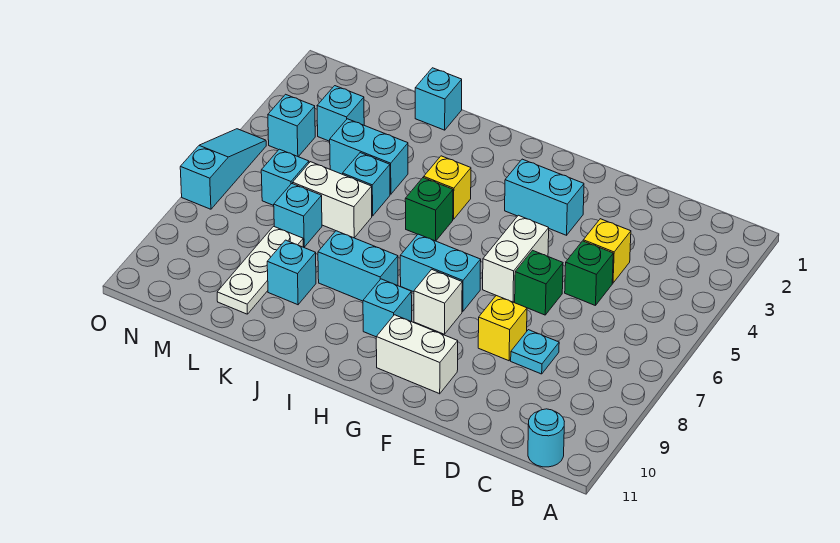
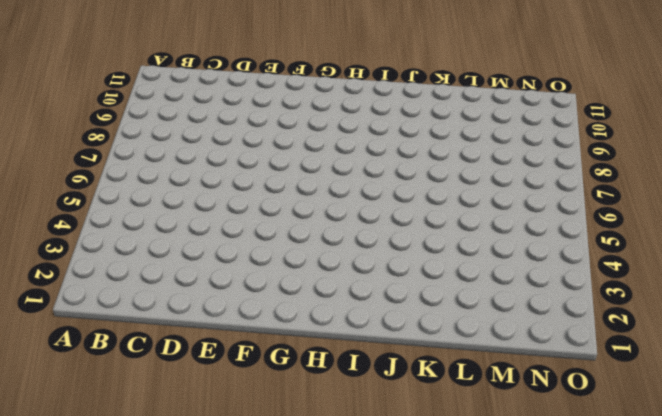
none -> cyan round brick B11 level 1
none -> yellow brick D4 level 1
none -> green brick D5 level 1

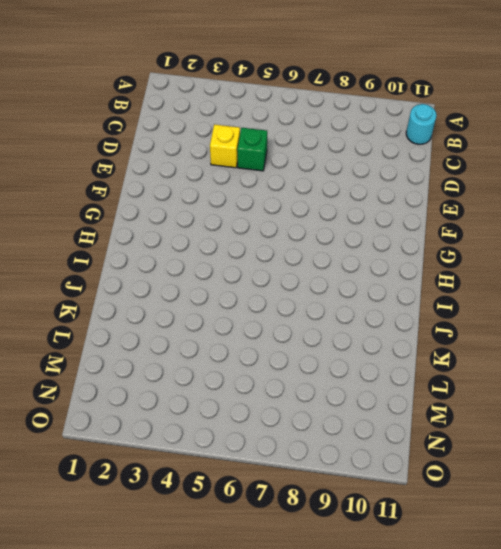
none -> cyan plate D8 level 1
none -> green brick E6 level 1
none -> yellow brick E8 level 1

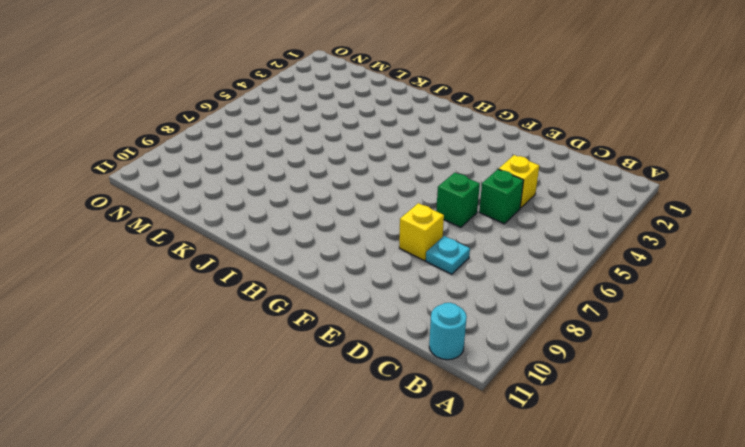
none -> cyan brick F3:G3 level 1
none -> white brick F5:F6 level 1
none -> white brick F10:G10 level 1

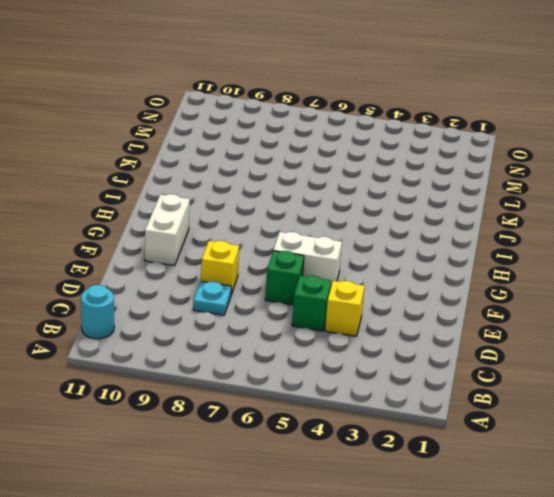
none -> cyan brick F3:G3 level 1
none -> cyan brick G7:H7 level 1
none -> white brick G8 level 1

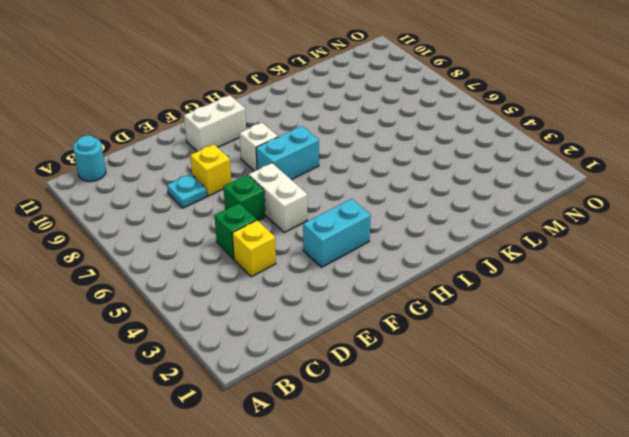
none -> cyan brick H9 level 1
none -> yellow brick I4 level 1
none -> green brick I5 level 1

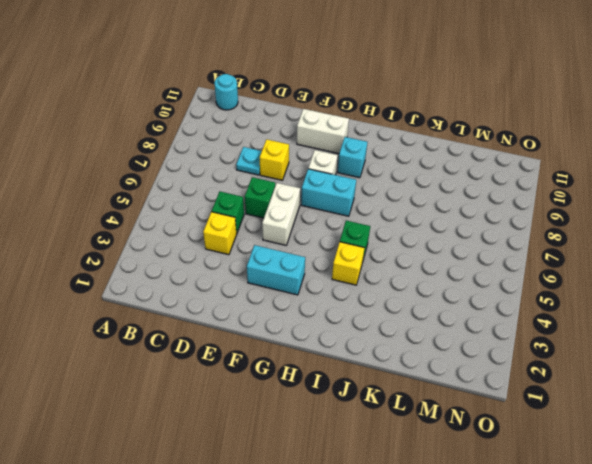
none -> cyan brick I8:J8 level 1
none -> cyan brick K1 level 1
none -> cyan brick K4:L4 level 1

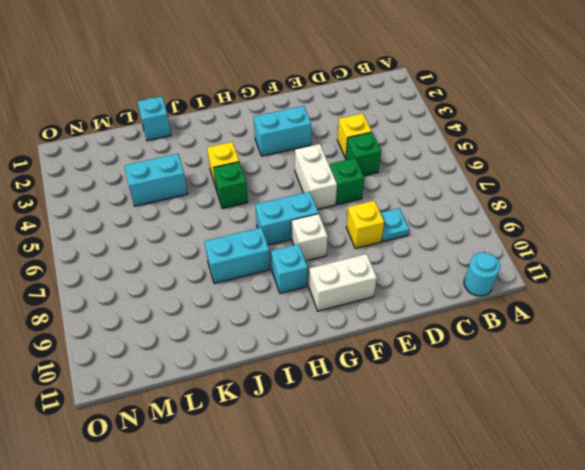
none -> cyan brick K5 level 1
none -> white brick K6:L6 level 1
none -> cyan brick K9 level 1

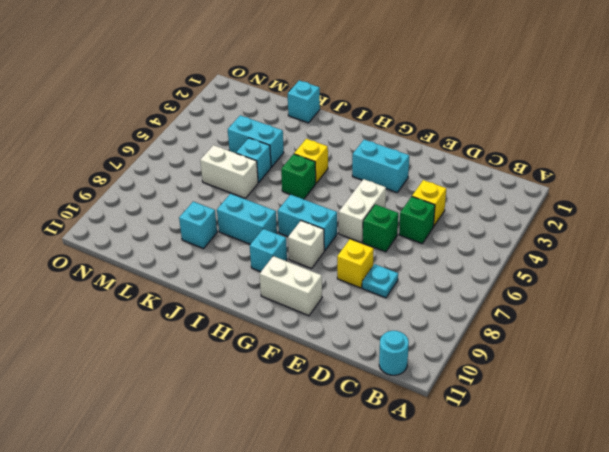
none -> cyan brick L7 level 1
none -> white plate L8:L10 level 1
none -> cyan brick M3 level 1

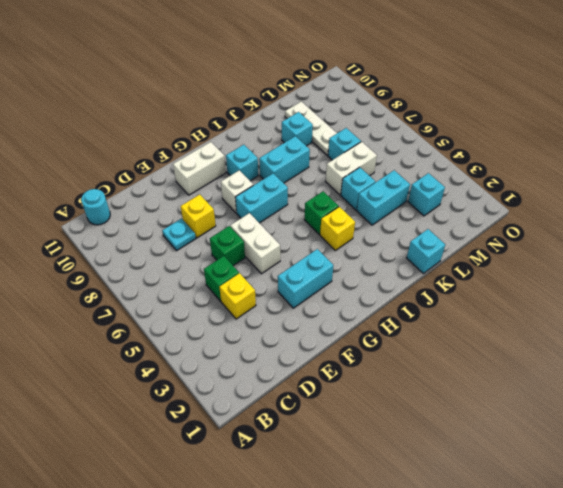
none -> cyan brick M6 level 1
none -> cyan brick N4 level 1
none -> cyan slope O5:O7 level 1 top 7

